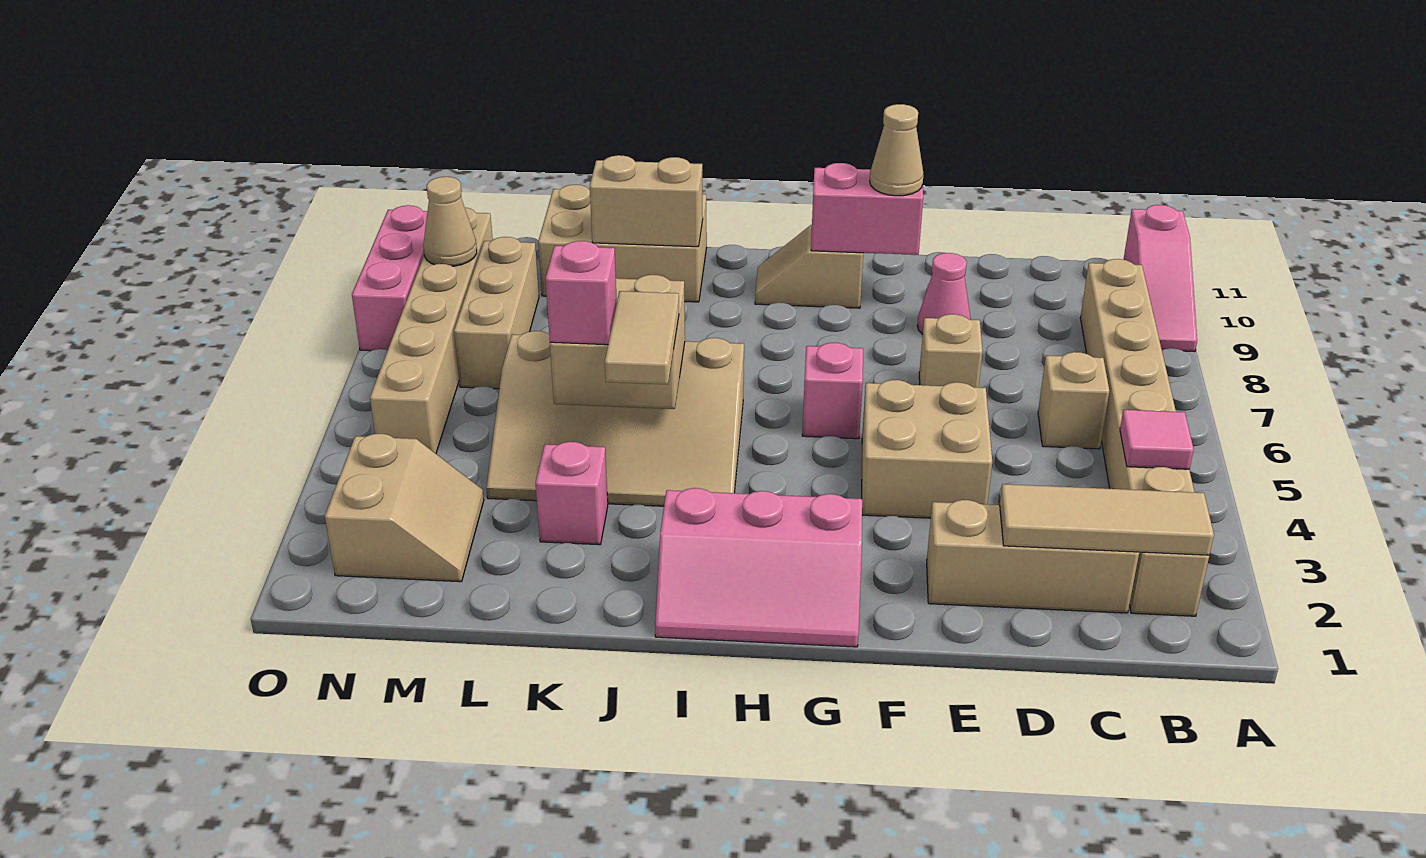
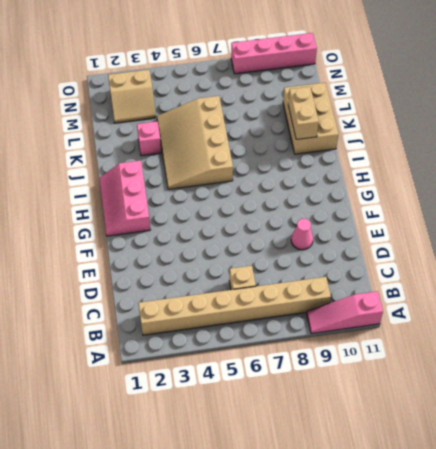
pink brick O8:O11 level 1 -> pink brick O8:O10 level 1
none -> tan brick C2:E2 level 1
none -> tan brick E4:F5 level 1
none -> tan brick E7 level 1

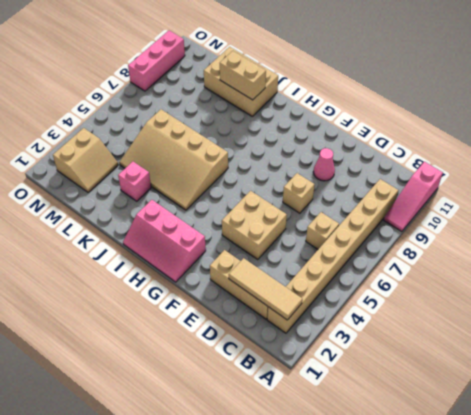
none -> pink brick G6 level 1
none -> tan slope G10:H10 level 1 top G
none -> tan brick M7:M9 level 1

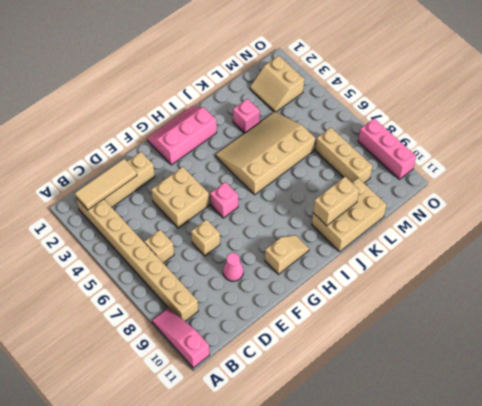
none -> tan brick N5:N10 level 1
none -> pink tile B4 level 2
none -> pink brick F10:G10 level 2

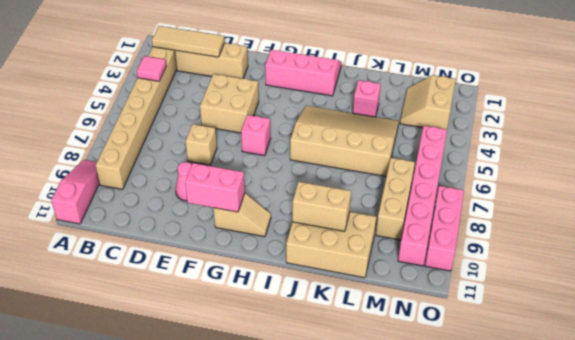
pink brick N5:N10 level 1 -> tan brick N5:N10 level 1
none -> tan brick C6 level 1
none -> tan brick J5:K6 level 2
none -> tan cone N9 level 2

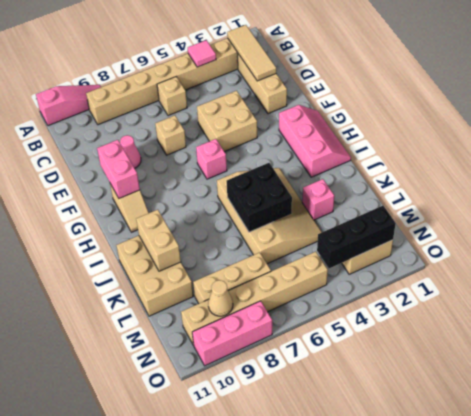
black brick J5:K6 level 2 -> tan brick J5:K6 level 2
black brick N2:N4 level 2 -> none
none -> tan cone F10 level 3
none -> tan tile J4:J5 level 3
none -> pink brick K5 level 3

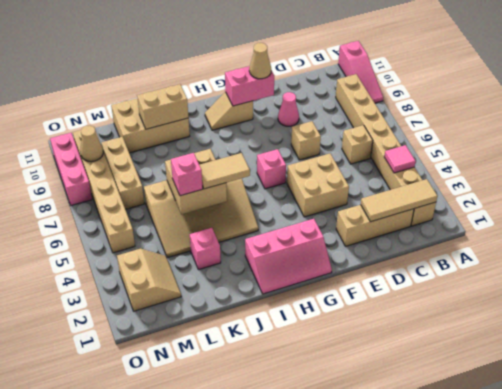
tan tile I5:J5 level 3 -> tan tile J4:J5 level 3

